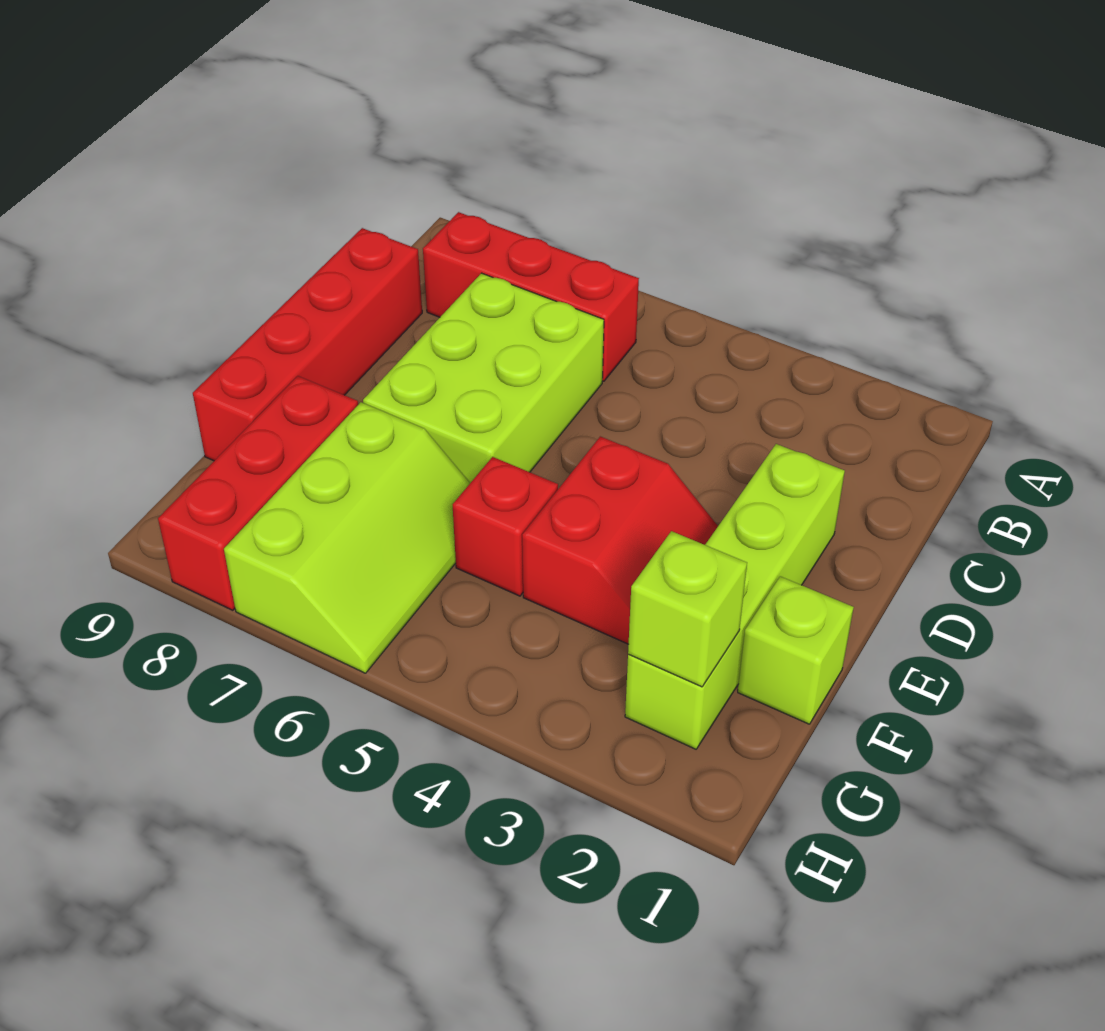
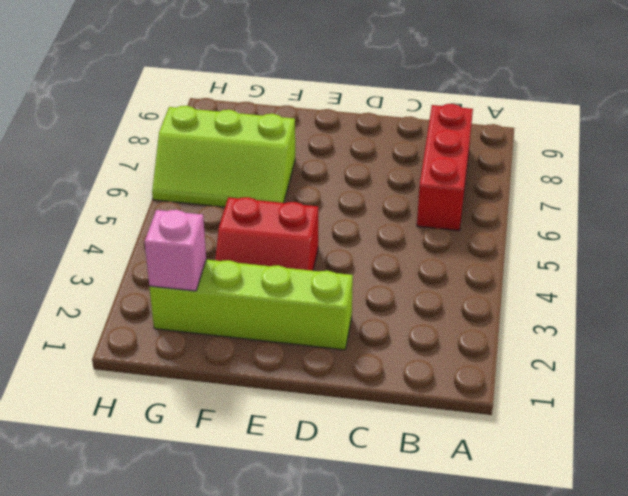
pink brick G2 level 2 -> lime brick G2 level 2
none -> lime brick C6:E7 level 1
none -> red brick C9:F9 level 1

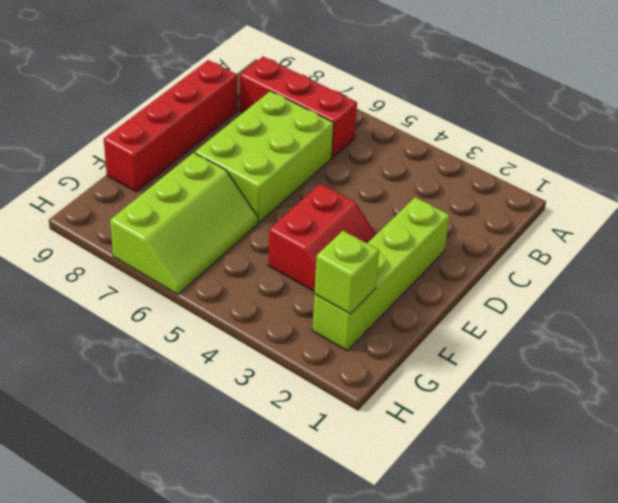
none -> lime brick F1 level 1
none -> red brick F5 level 1

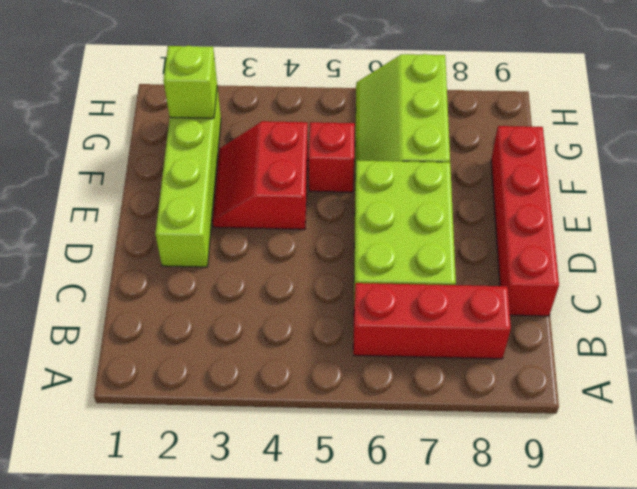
none -> lime brick F1 level 1
none -> red brick F8:H8 level 1

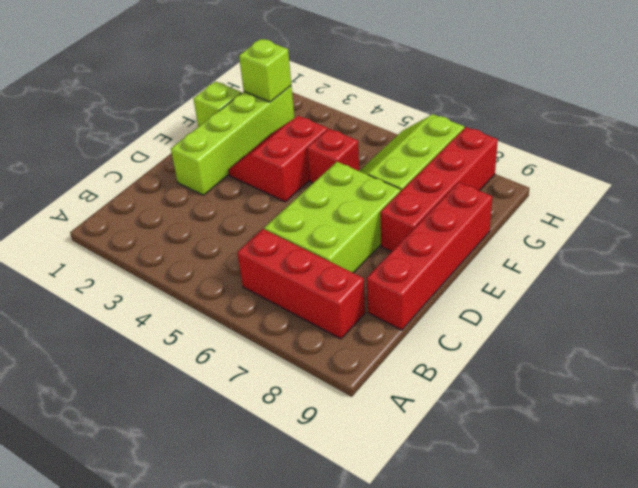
red brick E8:H8 level 1 -> red brick F8:H8 level 1

